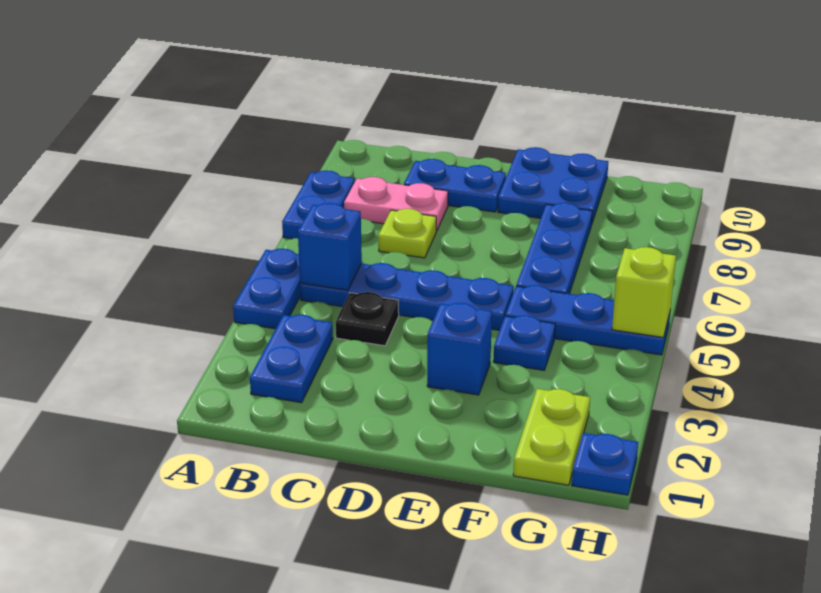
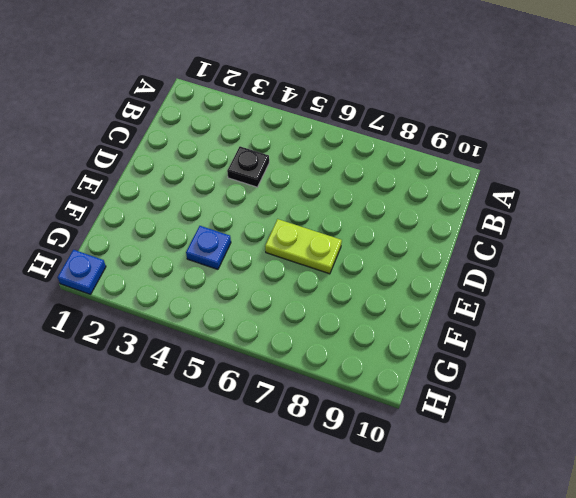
lime plate E6:E7 level 1 -> lime plate G1:G2 level 1
none -> blue plate A4:A5 level 1
none -> blue plate A7:A8 level 1
none -> blue plate B2:B3 level 1

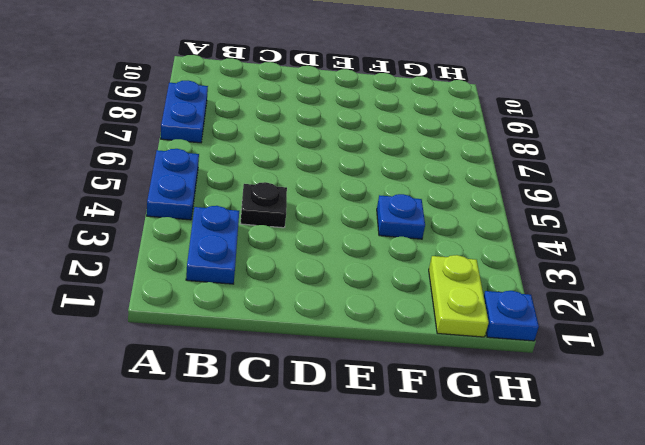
none -> blue plate B5:E5 level 1
none -> pink plate B8:C8 level 1
none -> lime plate C7 level 1

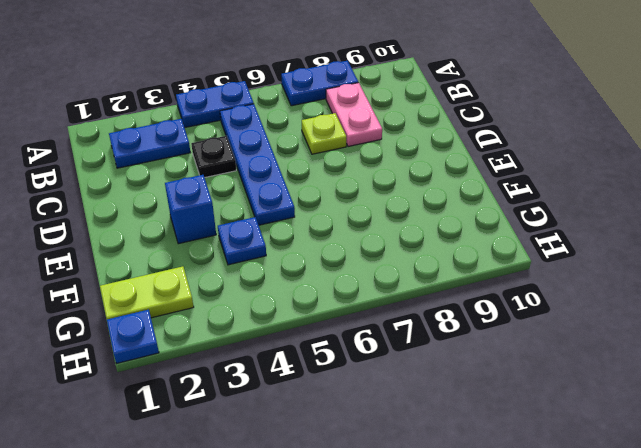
none -> blue plate C9:D9 level 1
none -> blue plate E9:F10 level 1
none -> blue plate F5:H5 level 1

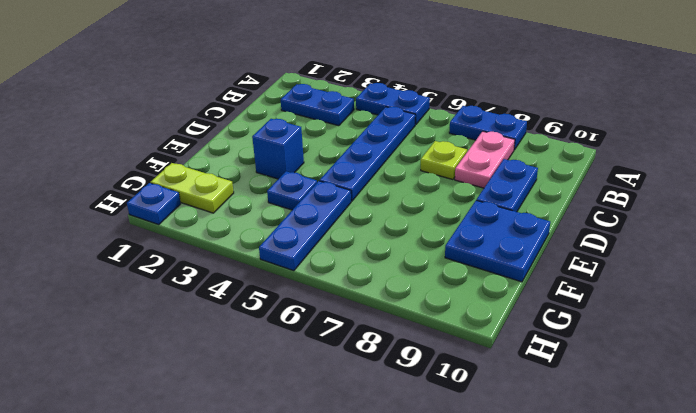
none -> black plate C4 level 1
none -> blue plate F6:F8 level 1
none -> blue brick B5 level 2

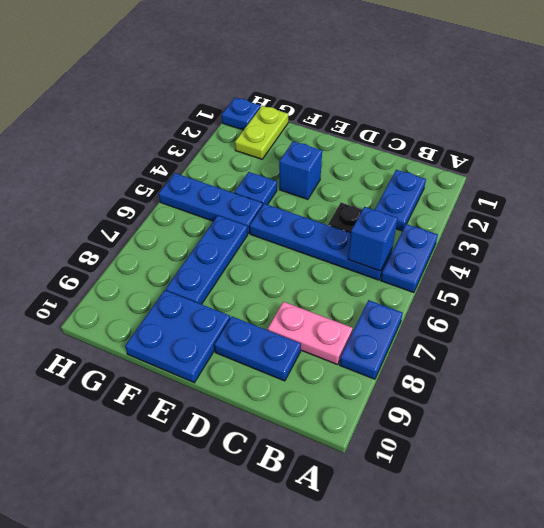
none -> lime plate C7 level 1
none -> lime brick H5 level 2

